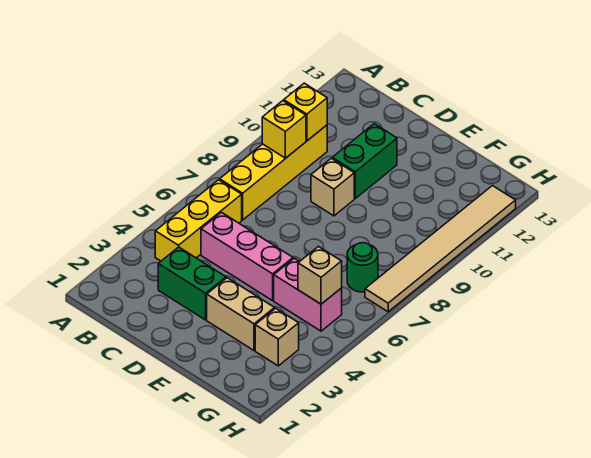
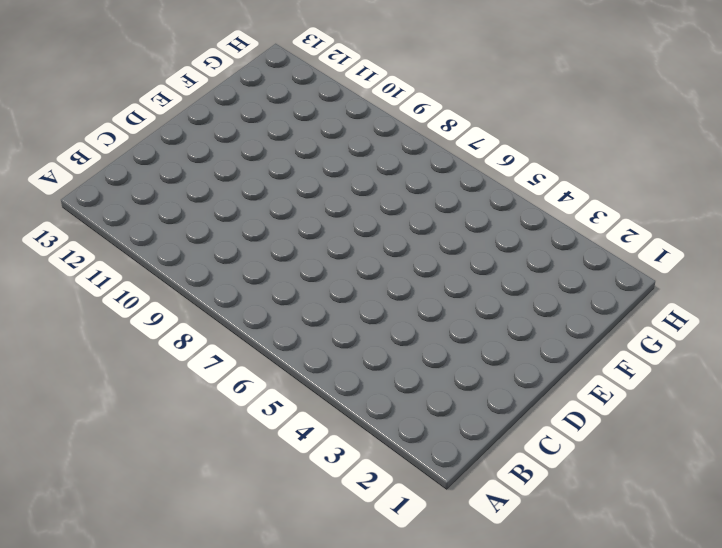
none -> yellow brick B4:B6 level 1
none -> yellow brick B7:B10 level 1
none -> green brick C3:D3 level 1

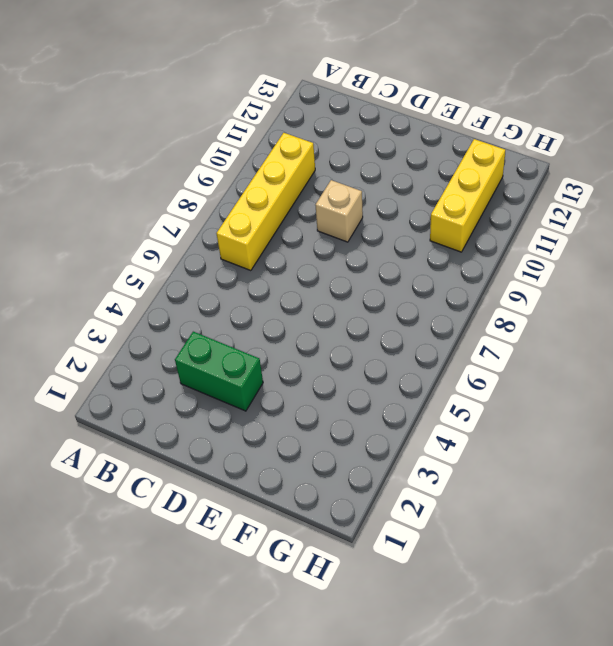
yellow brick G10:G12 level 1 -> yellow brick B4:B6 level 1
none -> pink brick C5:E5 level 1
none -> green brick D10:D11 level 1
none -> tan brick E3:F3 level 1

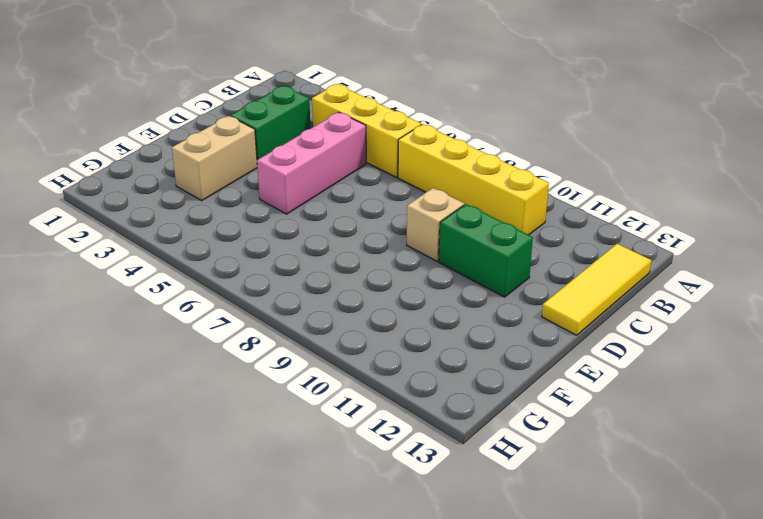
yellow tile B13:D13 level 1 -> none
none -> pink brick F5:G5 level 1
none -> tan brick G3 level 1
none -> green round brick G7 level 1

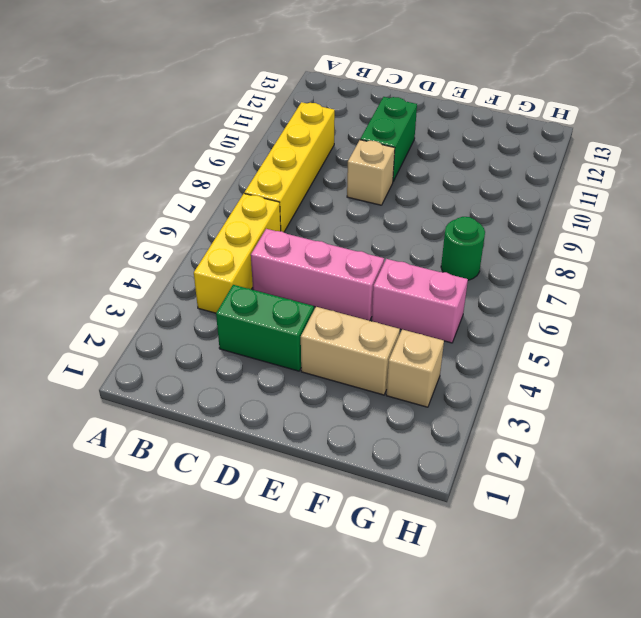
none -> tan tile H7:H12 level 1
none -> yellow brick B9 level 2
none -> yellow brick B10 level 2

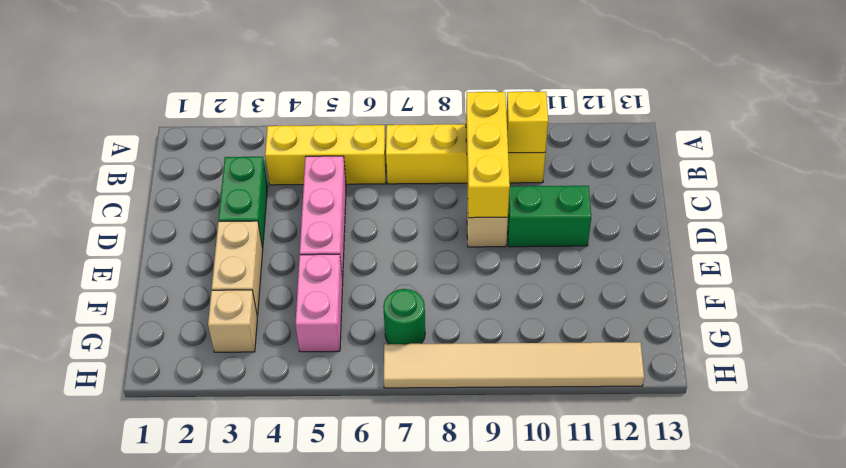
yellow brick B9:D9 level 2 -> yellow brick B9 level 2
none -> tan brick G5 level 2

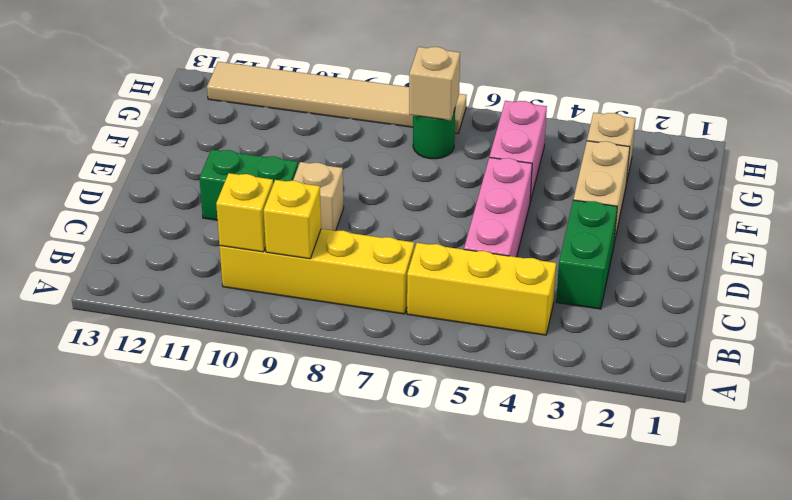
tan brick G7 level 2 -> tan brick G5 level 2

